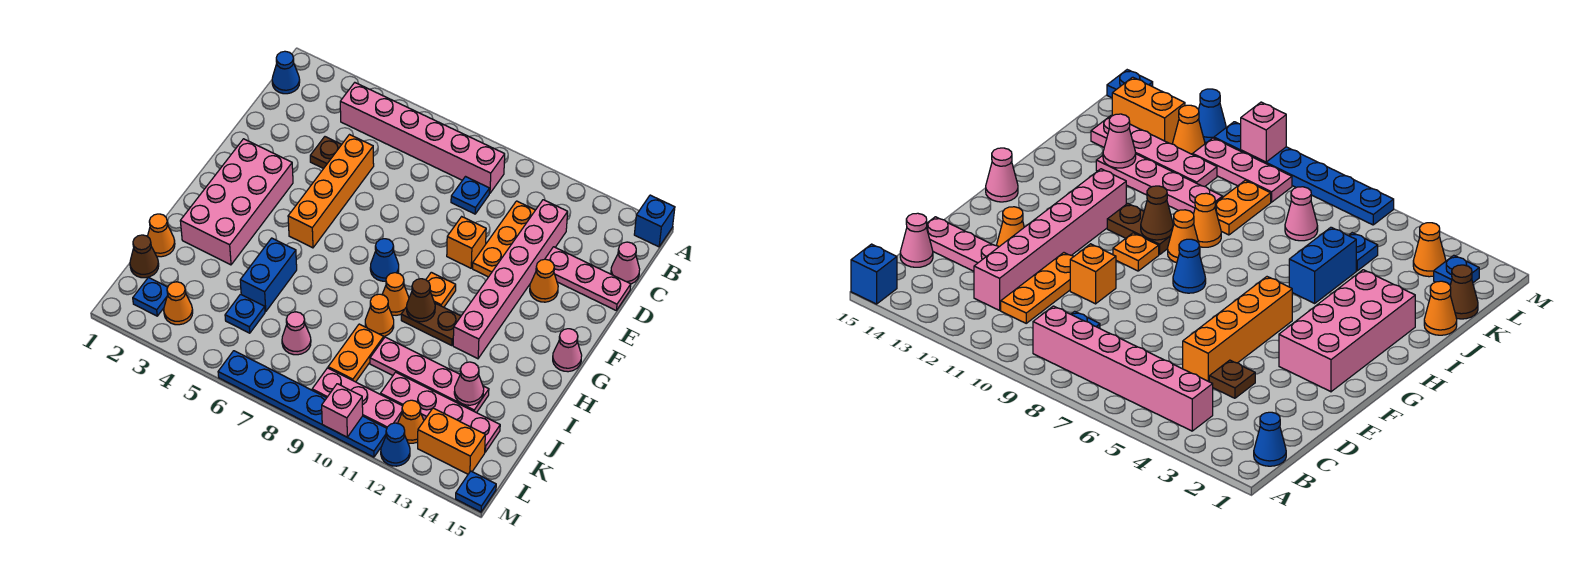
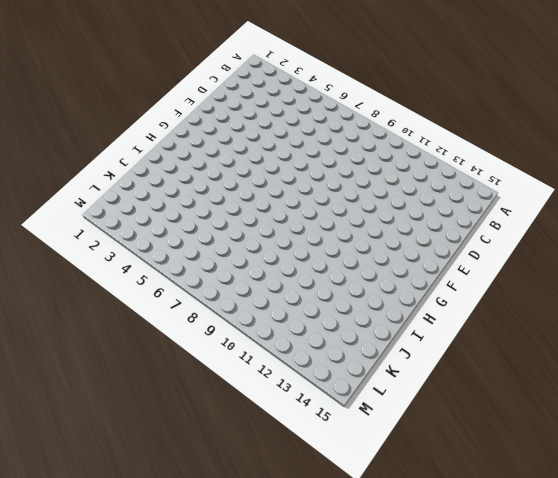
none -> blue brick A15 level 1
none -> blue cone B1 level 1
none -> pink brick B4:B9 level 1
none -> blue plate C9 level 1

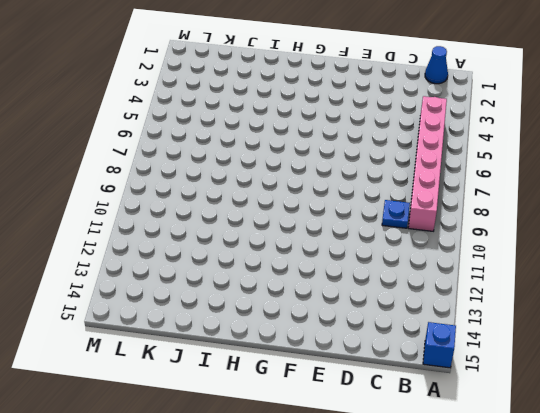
none -> orange plate C11:E11 level 1
none -> pink brick C12:H12 level 1
none -> pink cone C15 level 1
none -> brown plate D4 level 1

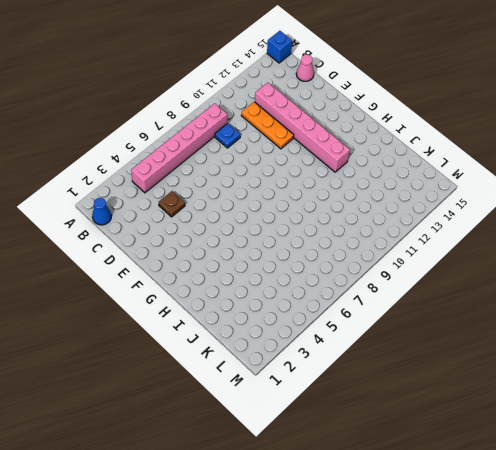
none -> orange brick D5:G5 level 1
none -> pink plate D13:D15 level 1
none -> orange brick E10 level 1
none -> orange cone E13 level 1

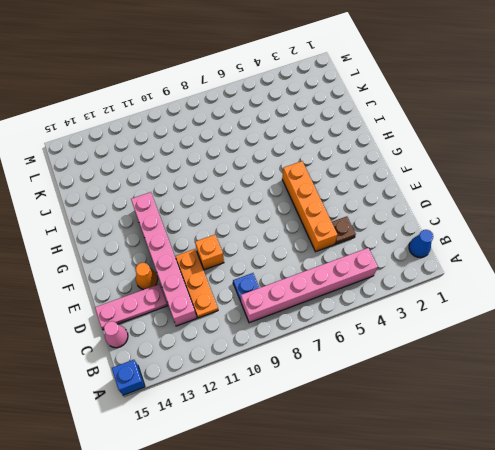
none -> pink brick F2:I3 level 1
none -> blue cone G8 level 1
none -> orange plate G10 level 1
none -> pink cone G15 level 1

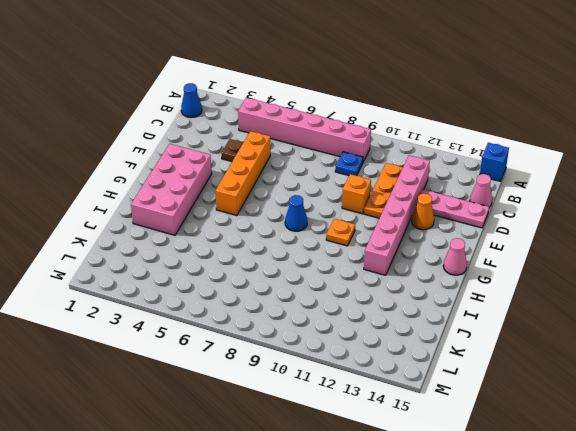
none -> orange cone H9 level 1
none -> brown plate H10:H11 level 1
none -> blue brick I5:J5 level 1
none -> orange cone I9 level 1

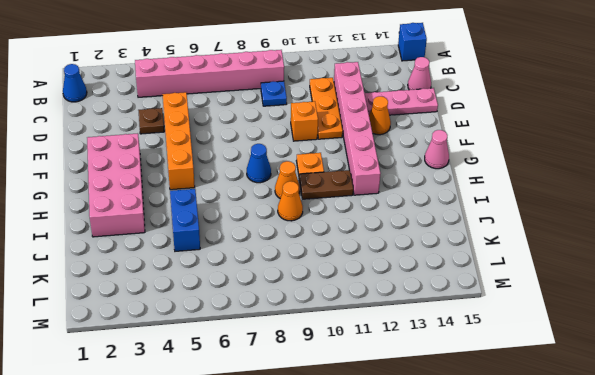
none -> orange cone J1 level 1
none -> orange plate J9:K9 level 1
none -> pink plate J10:J13 level 1
none -> brown cone K1 level 1

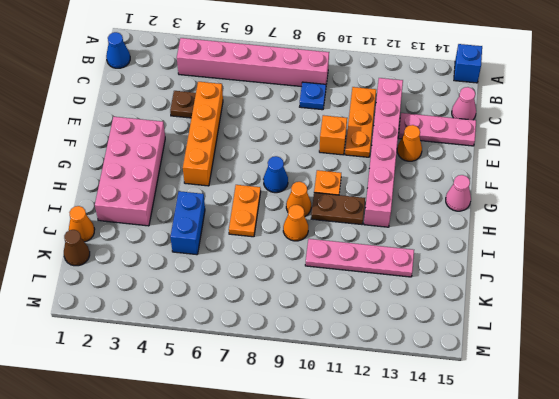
orange plate H7:I7 level 1 -> orange plate J9:K9 level 1
none -> blue plate K5 level 1
none -> pink cone K7 level 1
none -> pink plate K11:K14 level 1
none -> blue plate L2 level 1

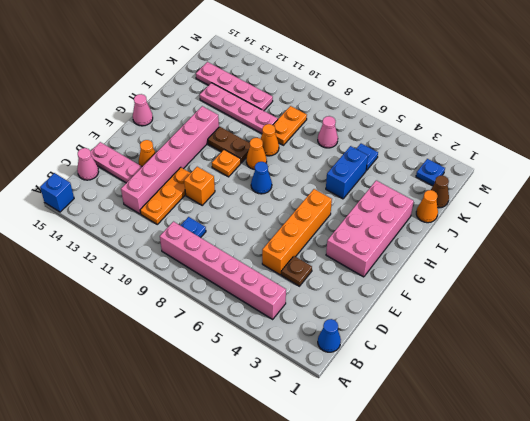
none -> orange cone L3 level 1
none -> pink plate L9:L11 level 1
none -> orange cone L12 level 1
none -> orange brick L13:L14 level 1

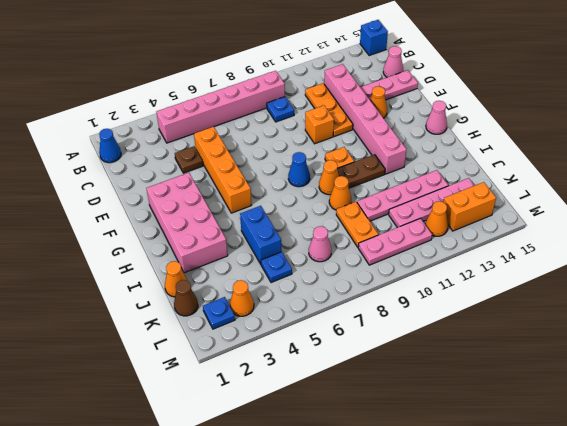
none -> blue plate M6:M11 level 1
none -> blue cone M12 level 1
none -> blue plate M15 level 1
none -> brown cone H10 level 2

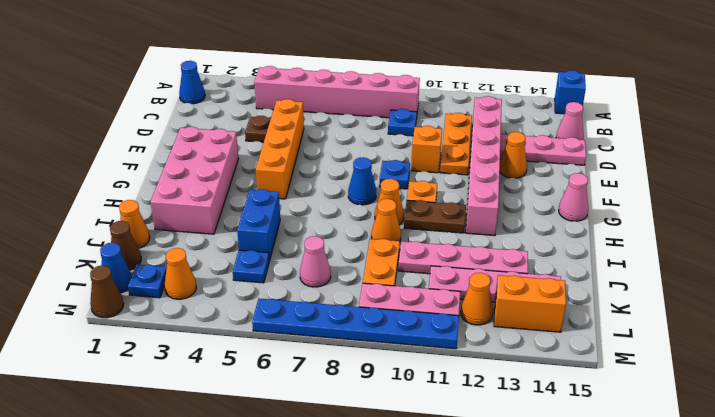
blue plate F9 level 1 -> blue plate M15 level 1
blue cone L1 level 1 -> blue cone M12 level 1
brown cone M1 level 1 -> brown cone H10 level 2
none -> pink cone J13 level 2
none -> pink brick M10 level 2

